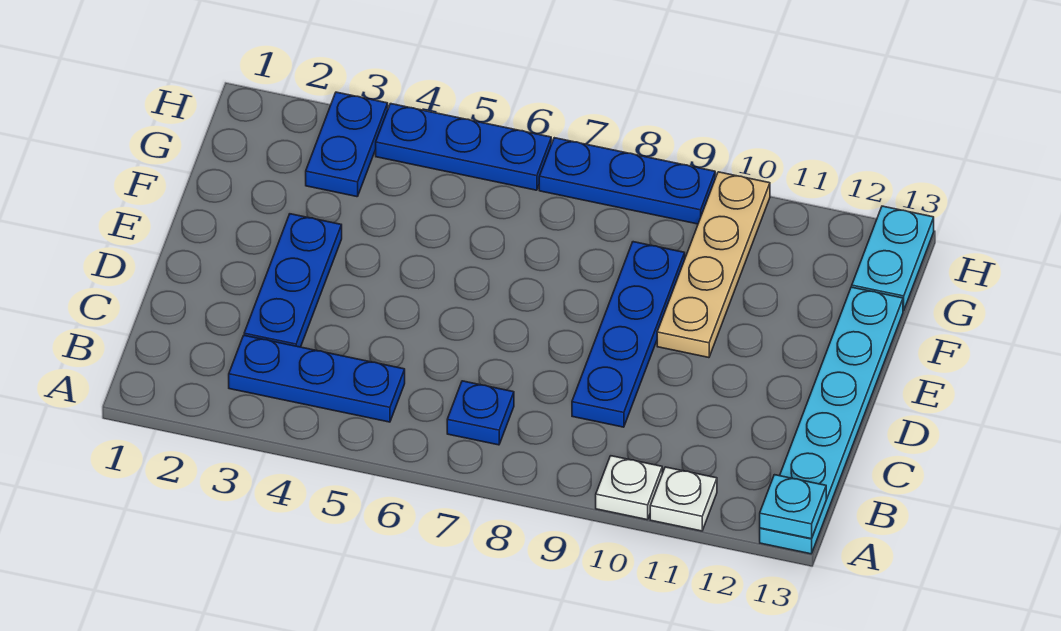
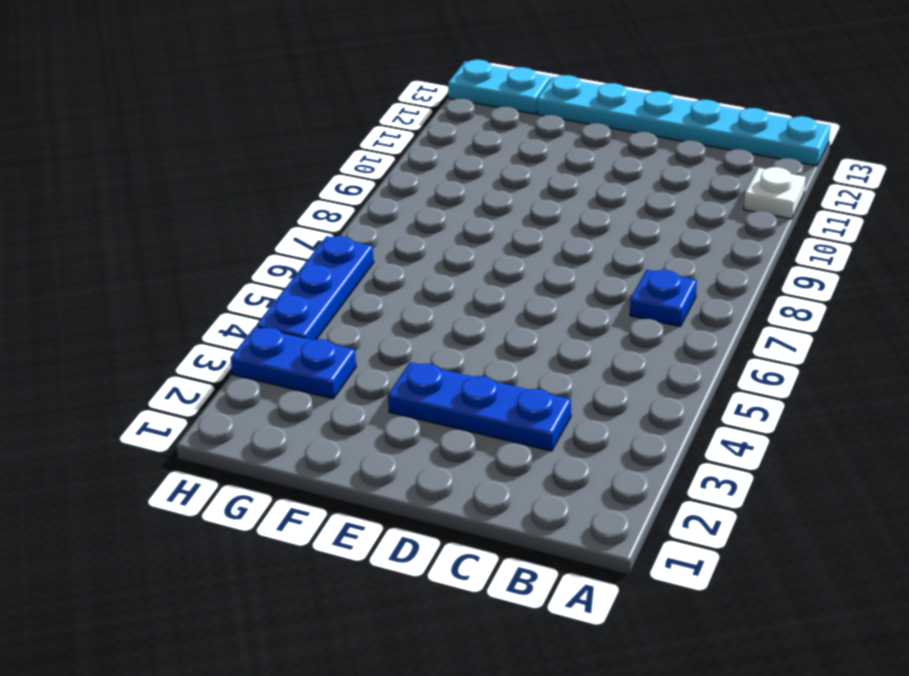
none -> white plate A10 level 1
none -> blue plate B3:B5 level 1
none -> blue plate C9:F9 level 1

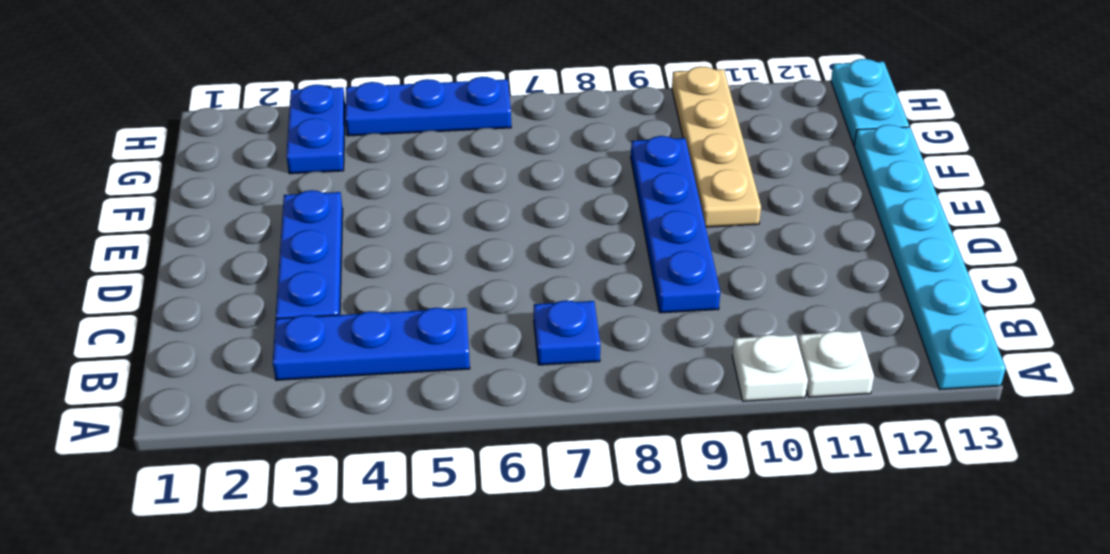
none -> blue plate H7:H9 level 1
none -> cyan plate A13 level 2

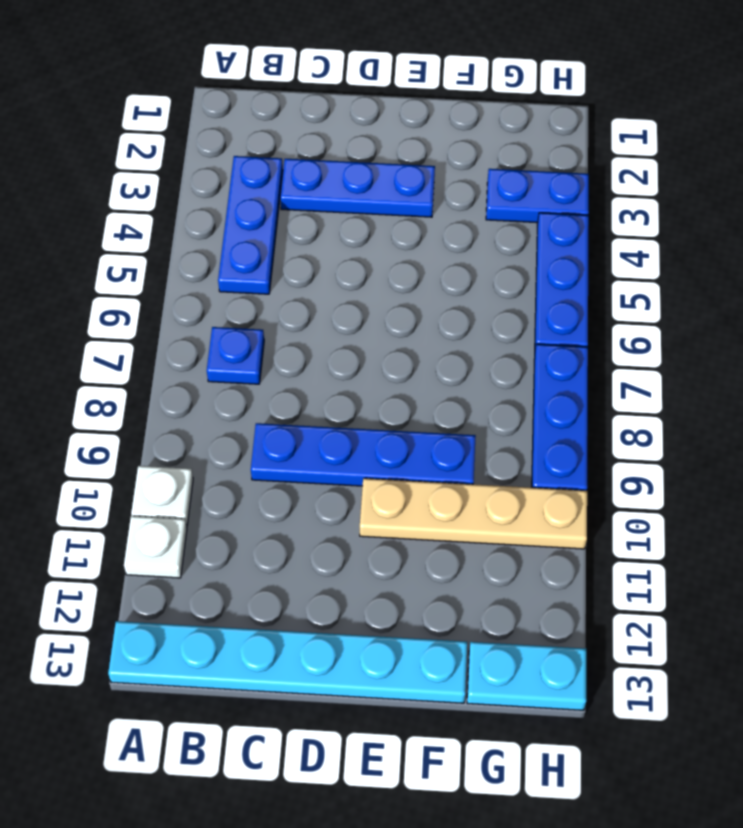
none -> cyan plate A13 level 2

